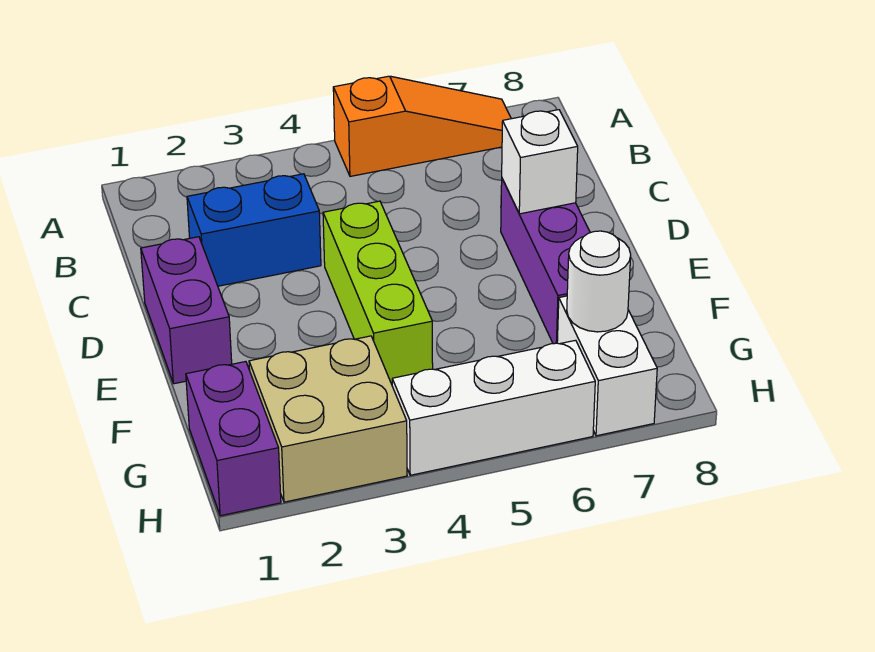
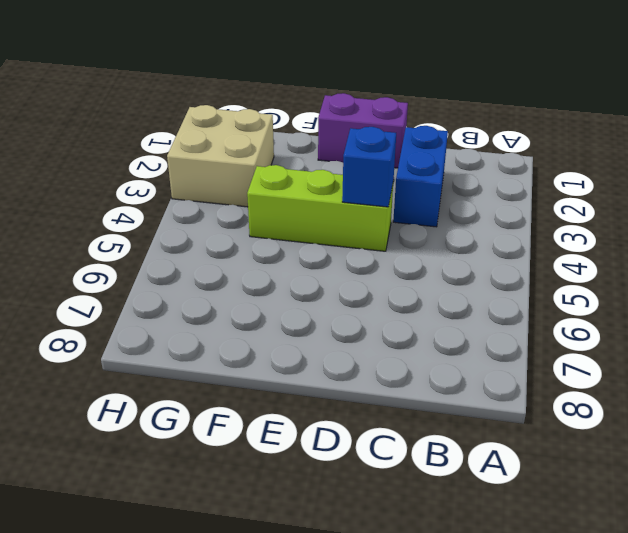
blue brick D4 level 2 -> none
none -> orange slope A5:A7 level 1 top 5
none -> purple brick D7:F7 level 1

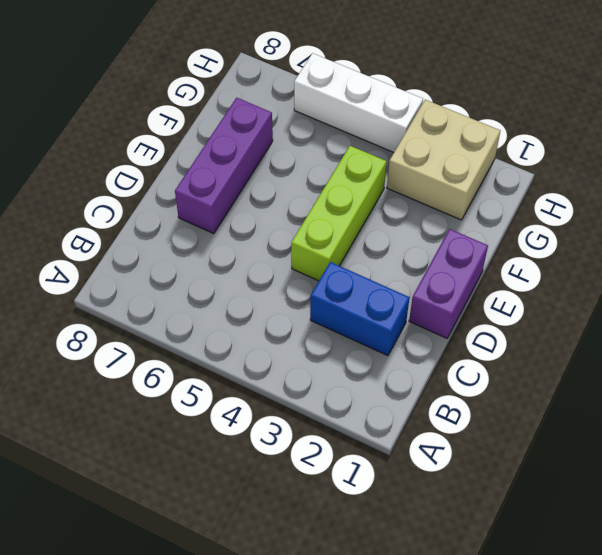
none -> orange slope A5:A7 level 1 top 5
none -> purple brick G1:H1 level 1

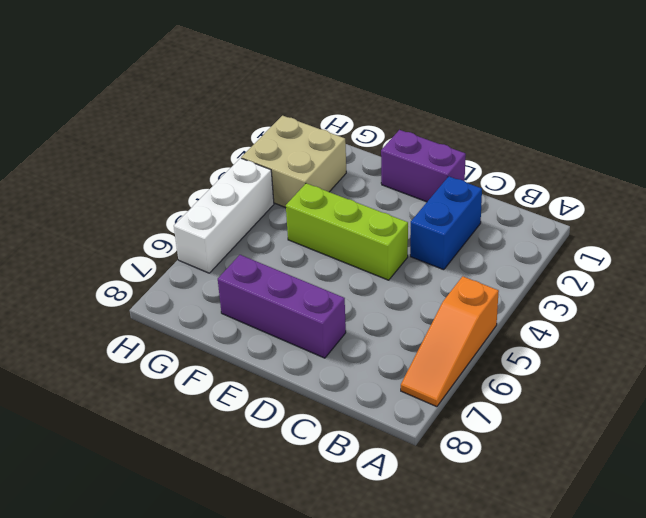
none -> purple brick G1:H1 level 1
none -> white brick G7:H7 level 1

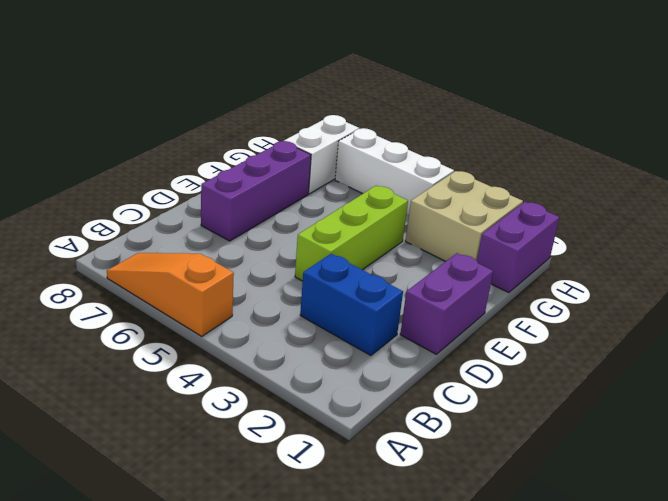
none -> white brick D7 level 2
none -> white round brick G7 level 2

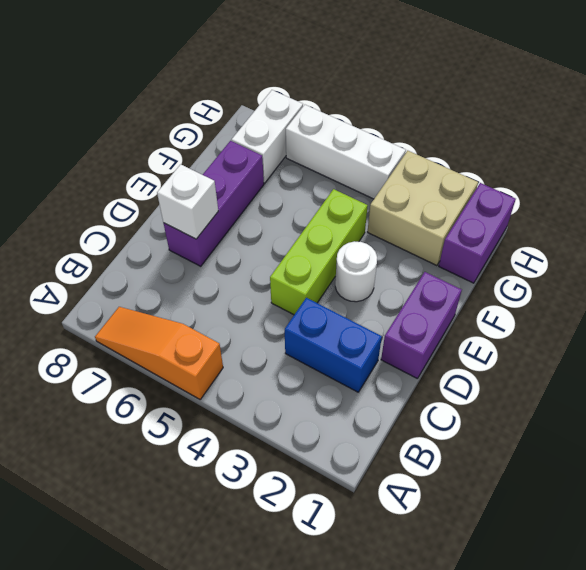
white round brick E3 level 1 -> white round brick G7 level 2

